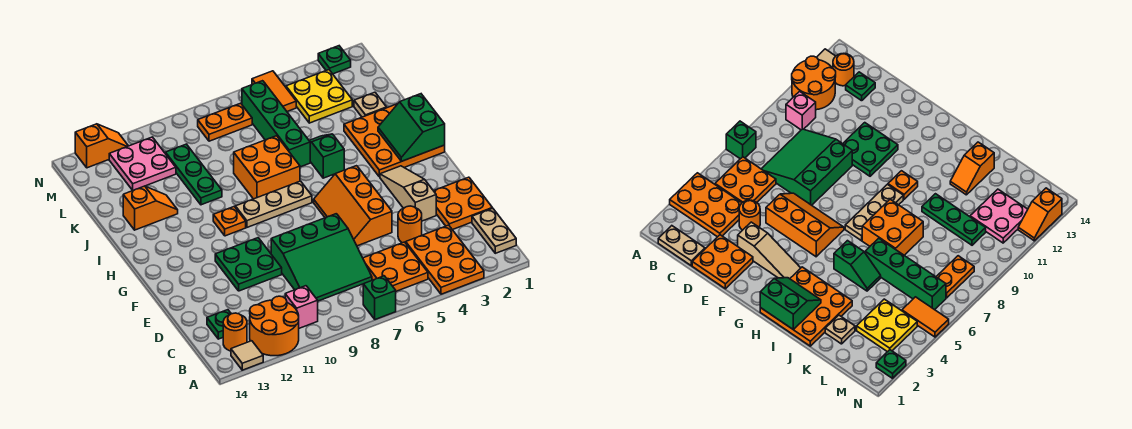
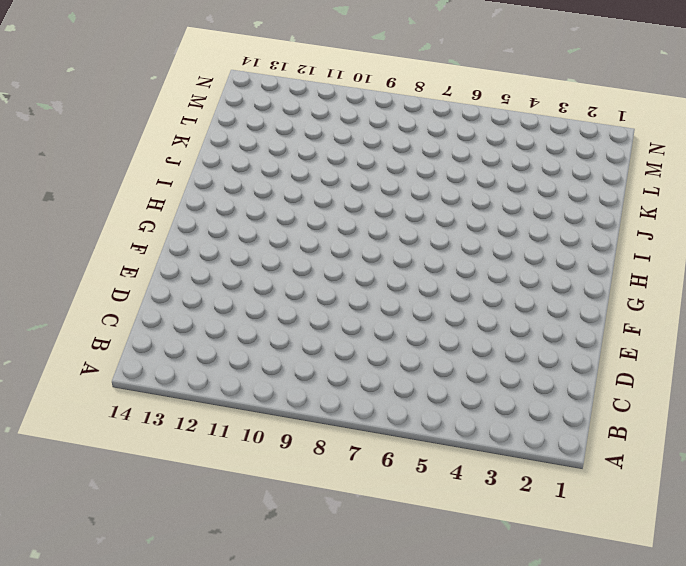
none -> orange plate A3:C4 level 1
none -> green brick A7 level 1
none -> orange round brick A11:B12 level 1
none -> tan tile A13 level 1

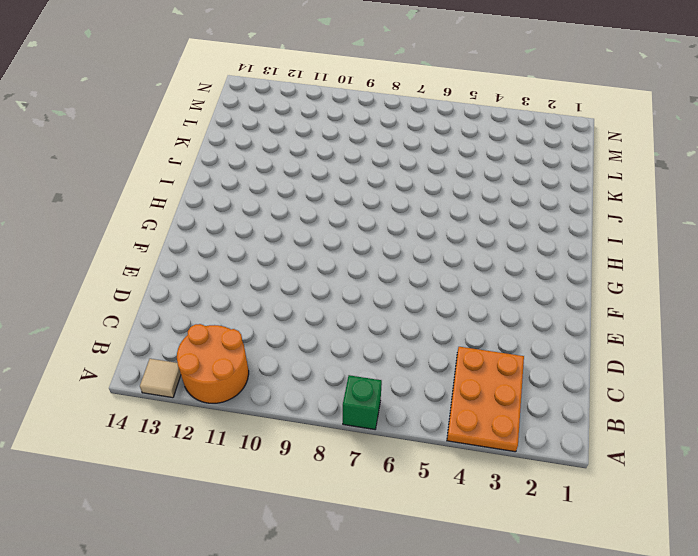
none -> tan plate B1:C1 level 1
none -> orange plate B5:C6 level 1
none -> pink brick B10 level 1
none -> orange round brick B13 level 1

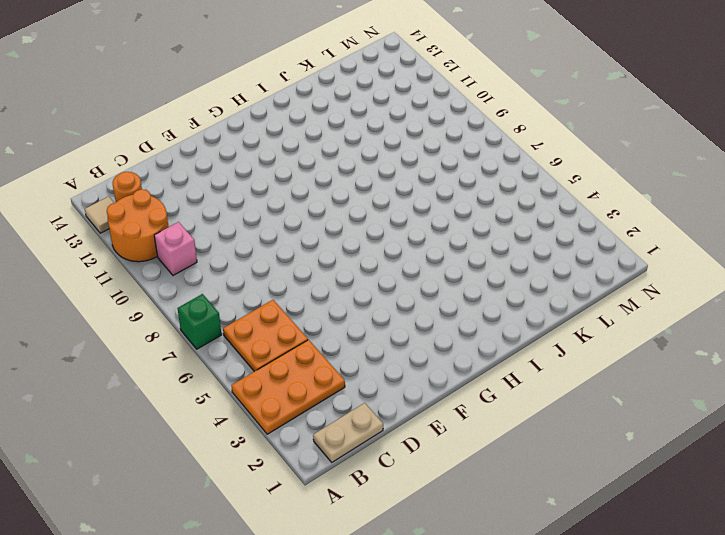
none -> green slope C7:E9 level 1 top E
none -> green plate C13 level 1
none -> orange plate D1:E2 level 1
none -> orange round brick D4 level 1

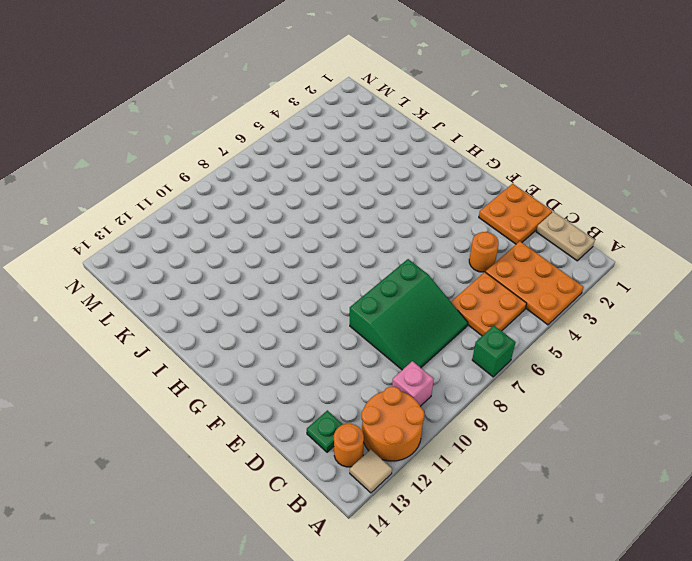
none -> tan slope E3:G3 level 1 top E
none -> orange slope E5:G6 level 1 top 5
none -> green plate E10:F11 level 1
none -> orange plate H1:J3 level 1

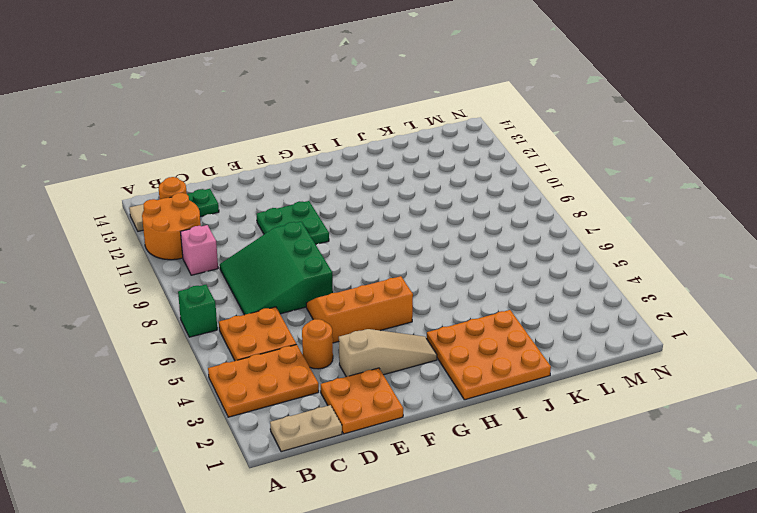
none -> tan plate H7:H9 level 1
none -> orange plate H10 level 1
none -> green slope I5:J5 level 1 top I
none -> orange brick I7:J8 level 1

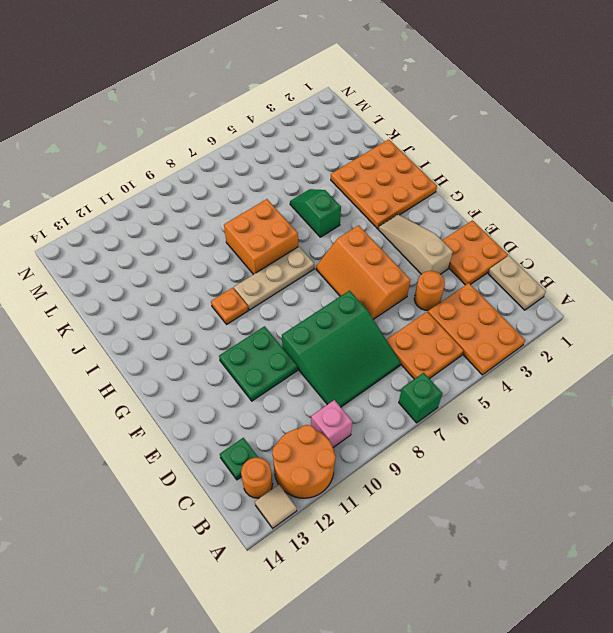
none -> green brick J6:M6 level 1
none -> green plate J10:L10 level 1
none -> orange slope J12:J13 level 1 top 13
none -> tan plate K2 level 1

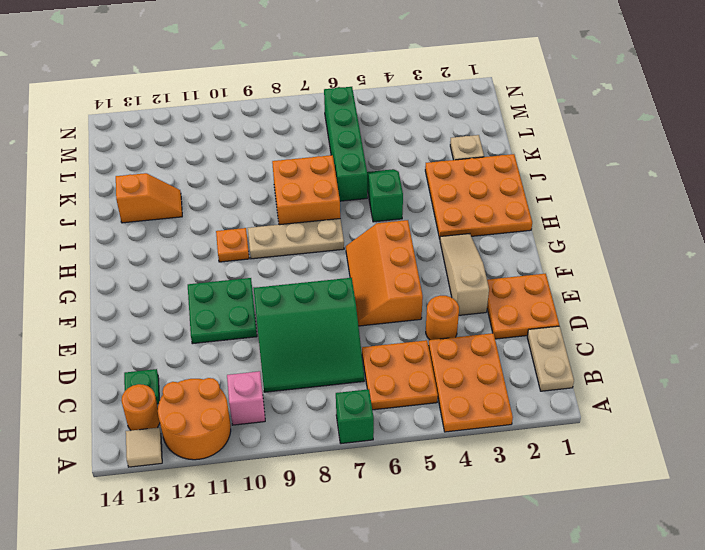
none -> green plate J10:L10 level 1
none -> yellow plate L3:M4 level 1
none -> pink plate L11:M12 level 1
none -> orange tile M5:N5 level 1

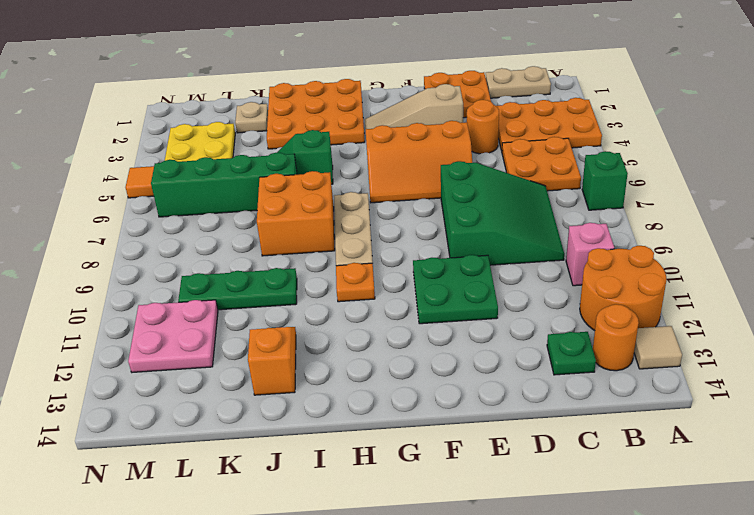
none -> orange plate M7:M8 level 1
none -> green plate N2 level 1
none -> orange slope N12:N13 level 1 top 13
none -> green slope H1:I2 level 2 top 1

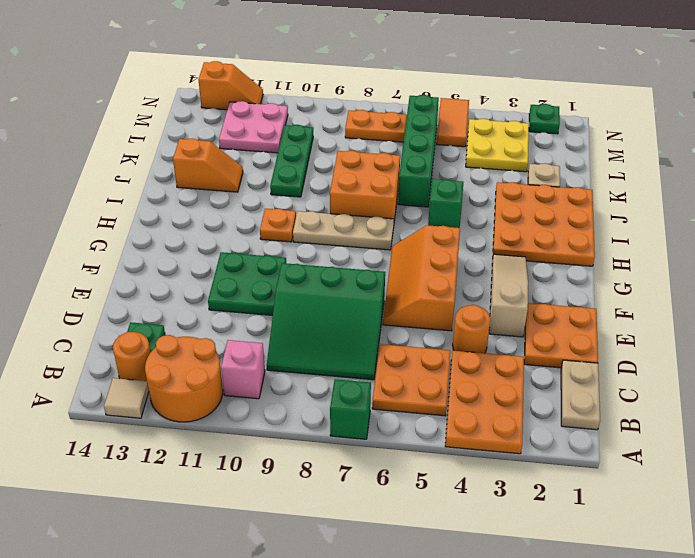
none -> green slope H1:I2 level 2 top 1

